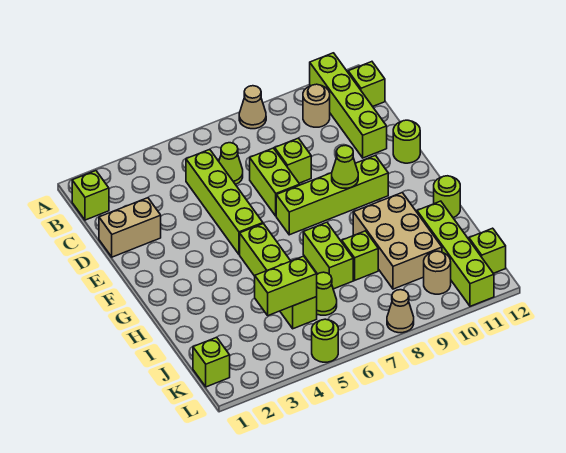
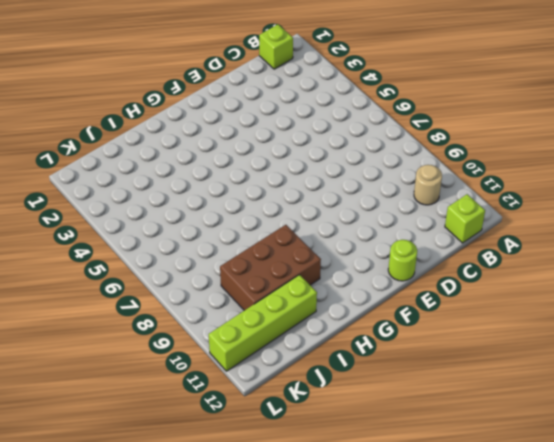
brown brick H9:J10 level 1 -> tan brick H9:J10 level 1
none -> tan cone A8 level 1
none -> lime brick A11:D11 level 1
none -> lime brick C5:F5 level 1

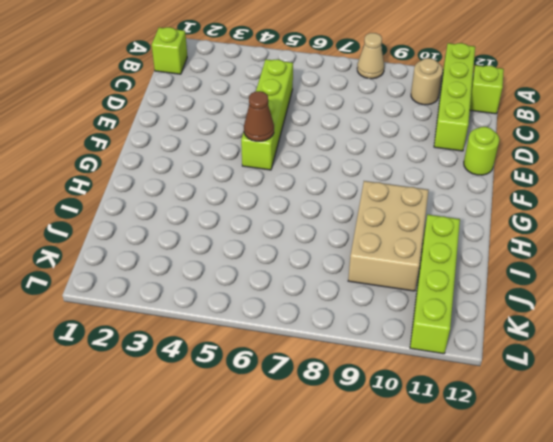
brown cone F5 level 2 -> none
none -> lime cone C6 level 1
none -> tan brick D1:D2 level 1
none -> lime brick D7:E7 level 1

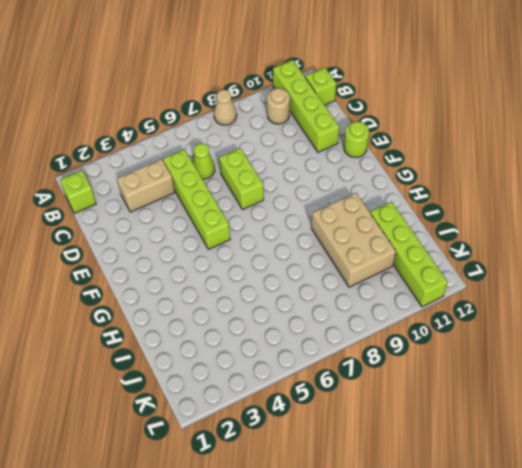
tan brick C3:C4 level 1 -> tan brick D1:D2 level 1
none -> lime brick D8 level 1
none -> lime brick F7:F10 level 1
none -> lime brick G5:J5 level 1

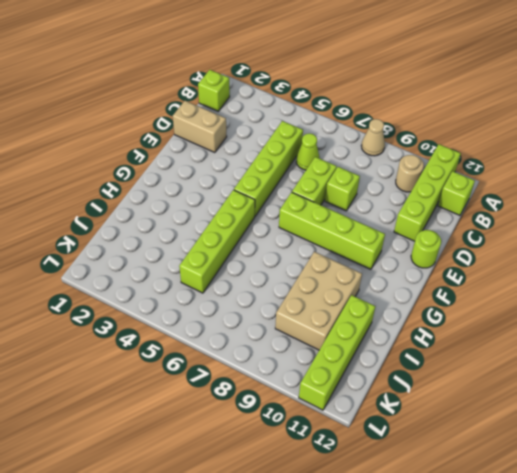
none -> lime brick H7:I7 level 1
none -> lime round brick H12 level 1
none -> lime brick I8 level 1

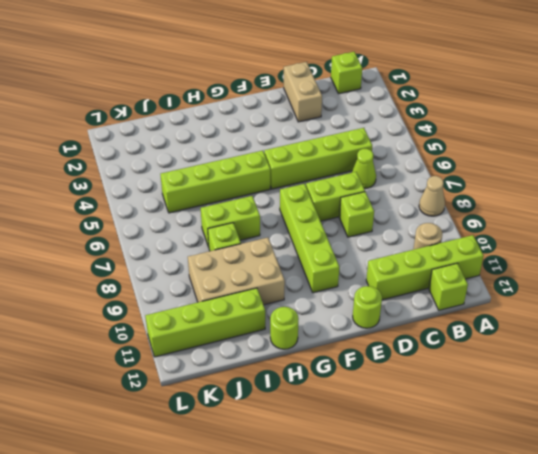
none -> lime cone J6 level 1
none -> lime brick K1 level 1
none -> tan round brick K10 level 1

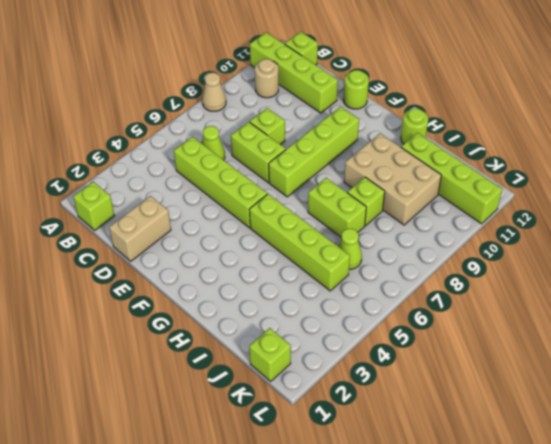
none -> tan round brick K10 level 1
none -> lime brick K12 level 1
none -> lime round brick L5 level 1

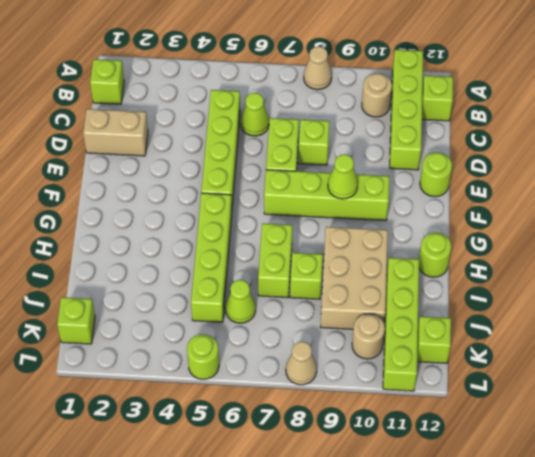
none -> lime brick J4:J5 level 2

